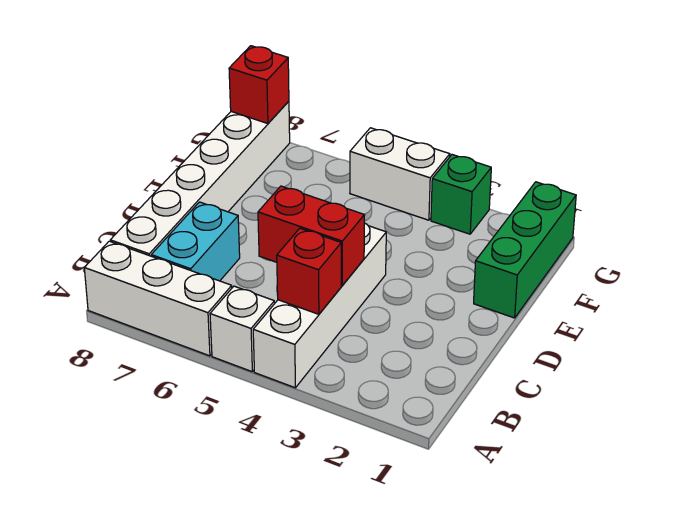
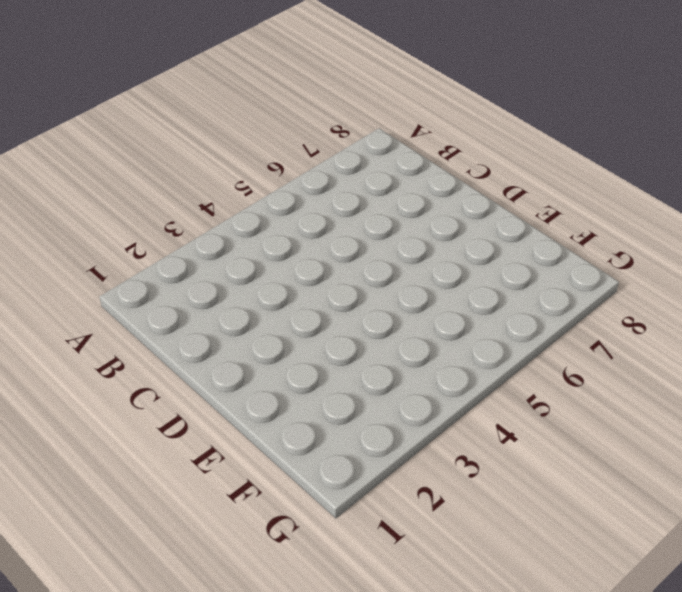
none -> white brick A4:D4 level 1
none -> white brick A5 level 1

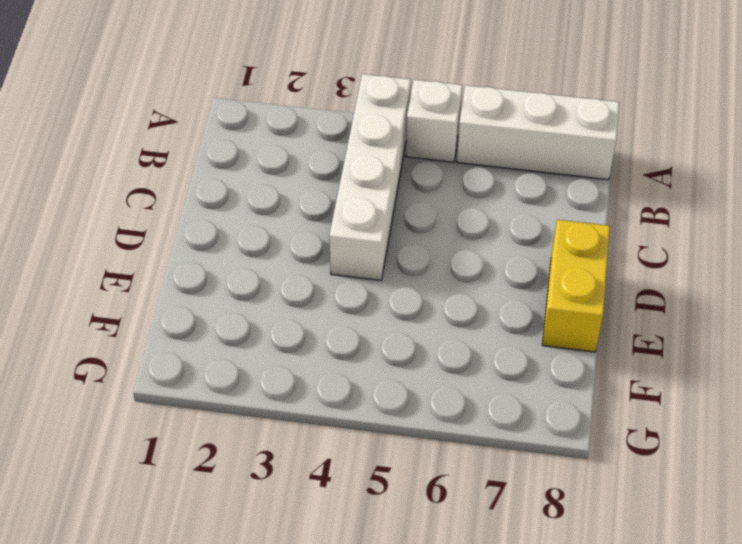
yellow brick D8:E8 level 1 -> white brick B8:G8 level 1
none -> cyan brick B7:C7 level 1
none -> green brick E1:G1 level 1

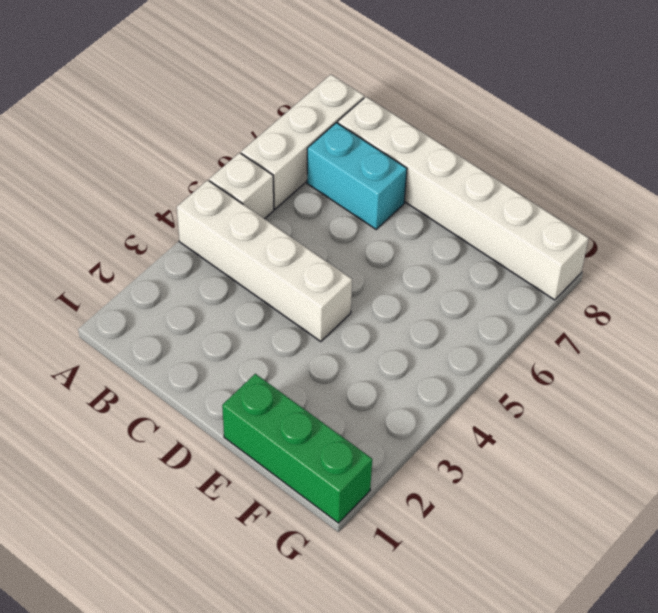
none -> green brick G3 level 1
none -> white brick G4:G5 level 1

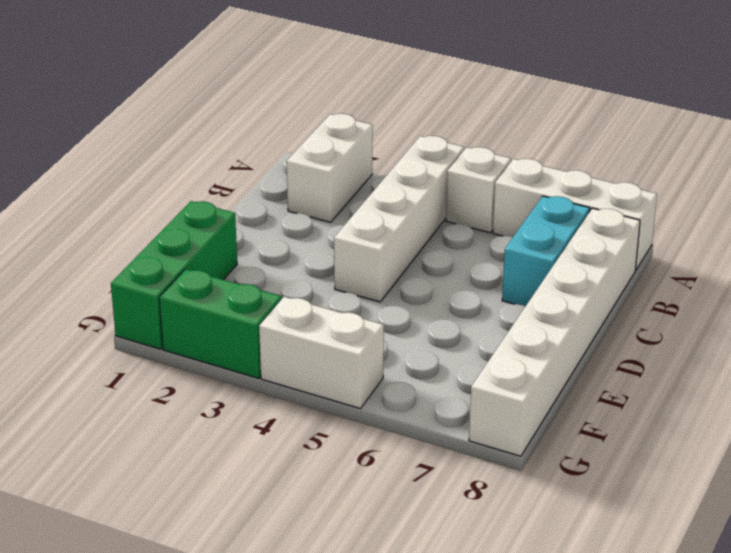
white brick A2:B2 level 1 -> none
green brick G2:G3 level 1 -> green brick G3 level 1
none -> red brick B4 level 2
none -> red brick C4:C5 level 2

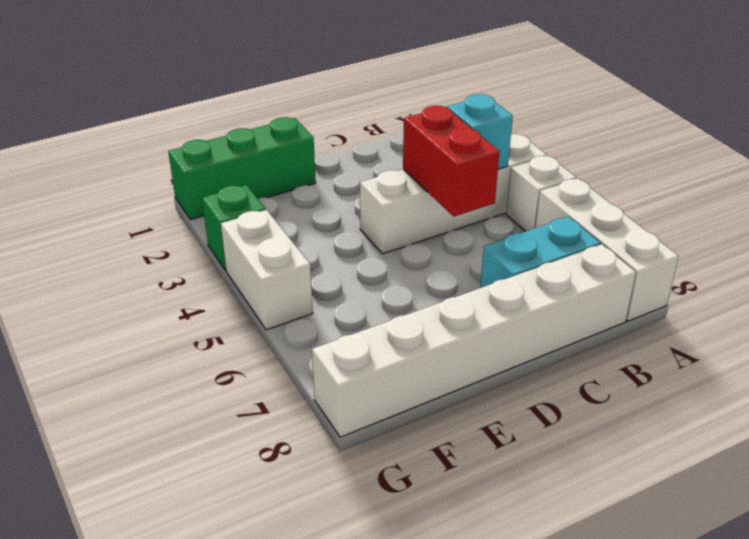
cyan brick B4 level 2 -> red brick B4 level 2
none -> red brick G8 level 2

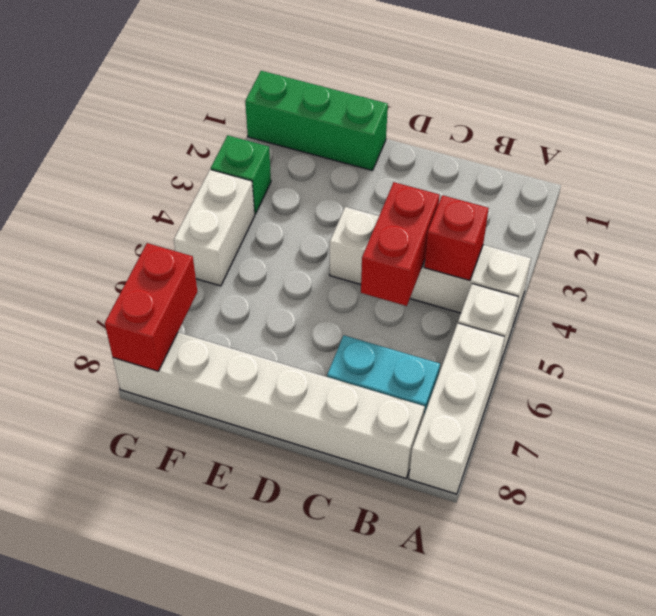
red brick G7:G8 level 2 -> red brick G8 level 2

